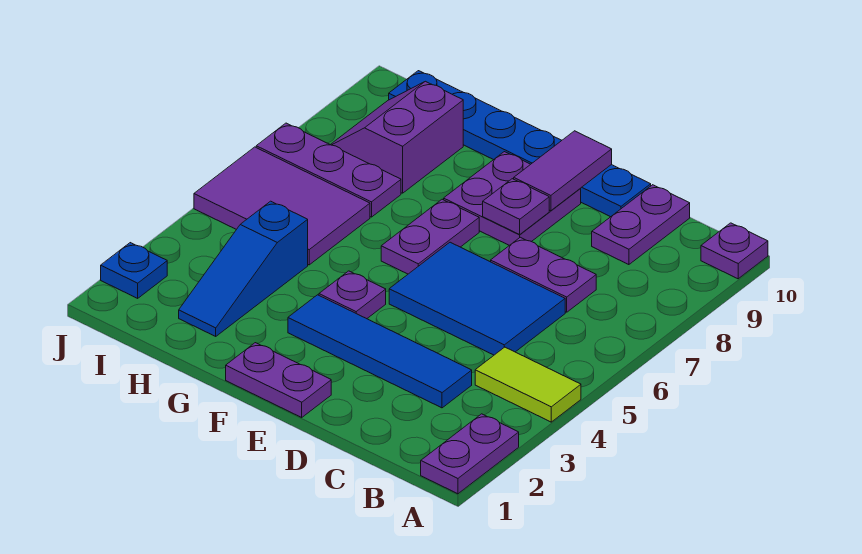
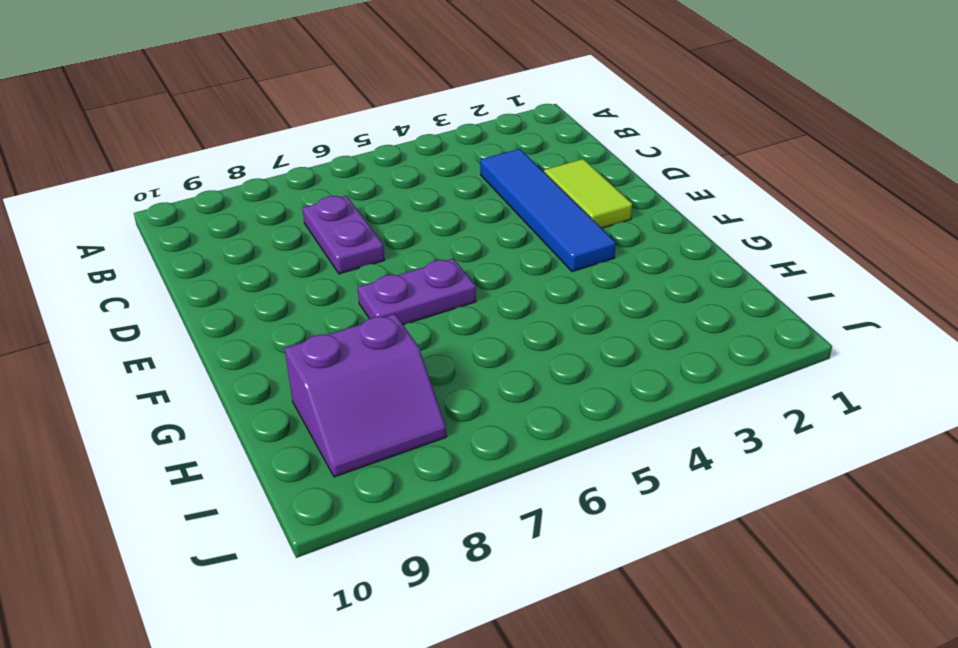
lime tile D2:E2 level 1 -> lime tile A4:B4 level 1
none -> purple plate A1:A2 level 1
none -> purple plate A10 level 1
none -> blue tile C5:E6 level 1

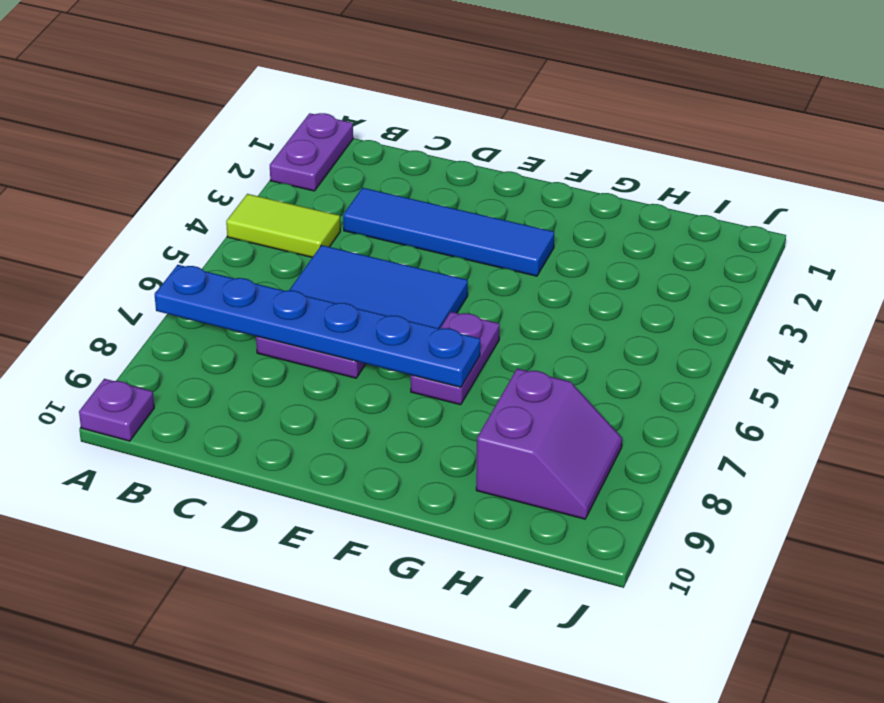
blue plate A7:F7 level 2 -> blue plate D10:I10 level 1
none -> purple plate C9:C10 level 1
none -> purple plate E1:F1 level 1
none -> purple plate E8:F9 level 1

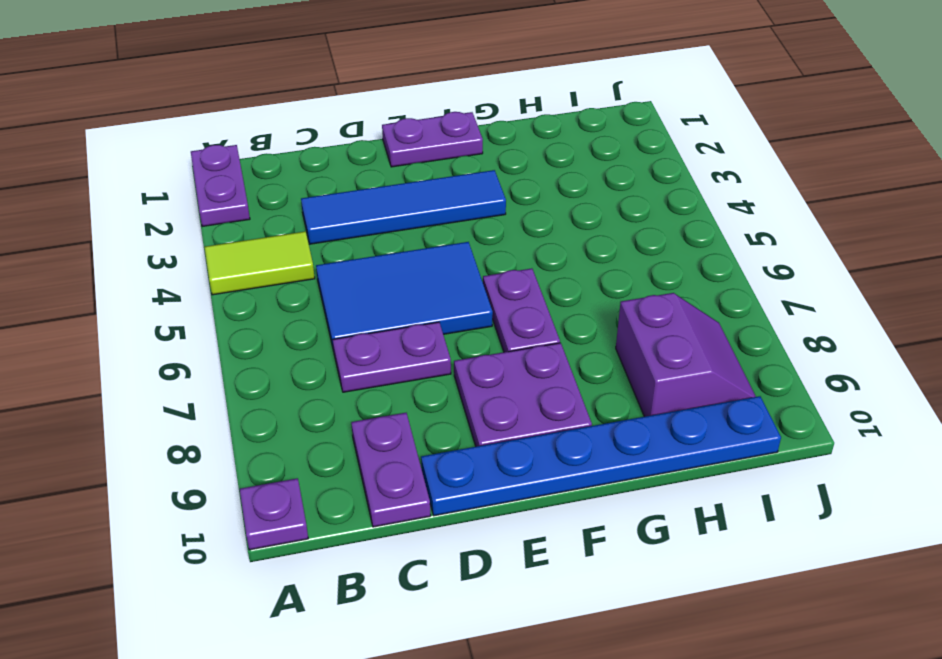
none -> purple plate F4 level 1
none -> blue slope H2:H4 level 1 top 4
none -> purple tile H5:J6 level 1

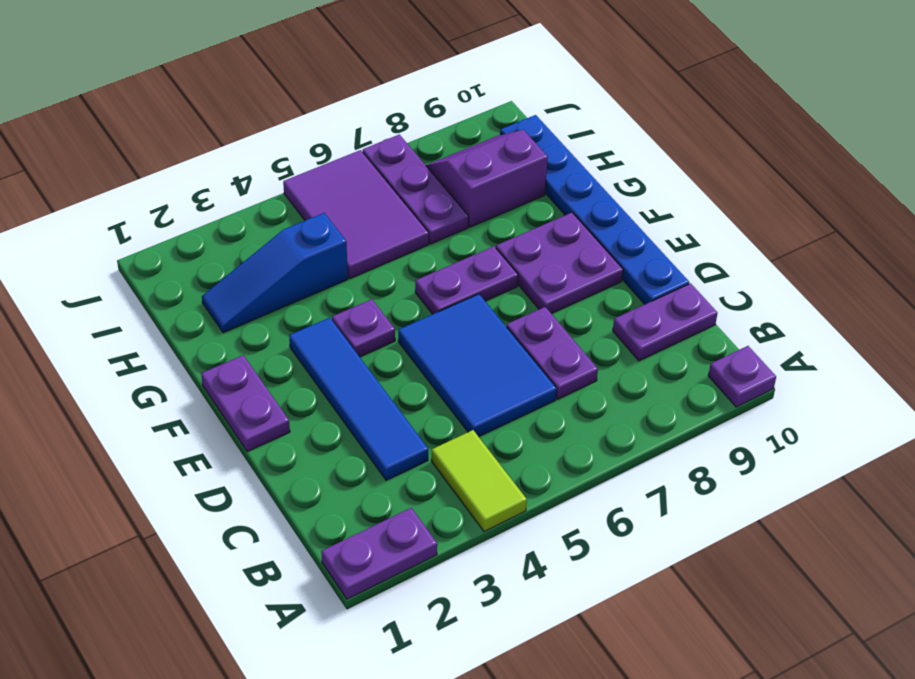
none -> blue plate J2 level 1
none -> purple plate E8 level 2
none -> purple tile E9:E10 level 2

